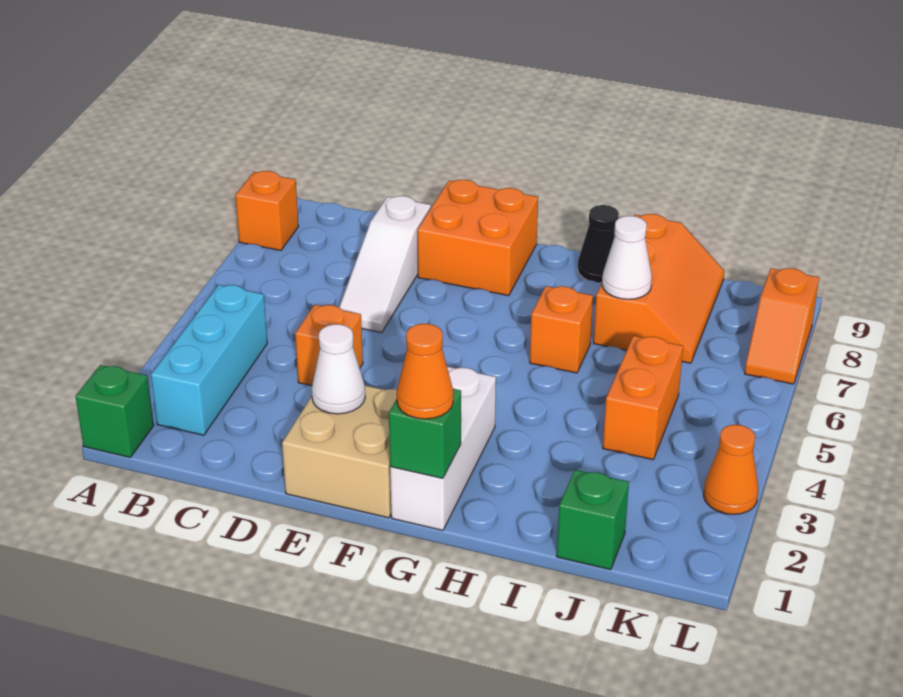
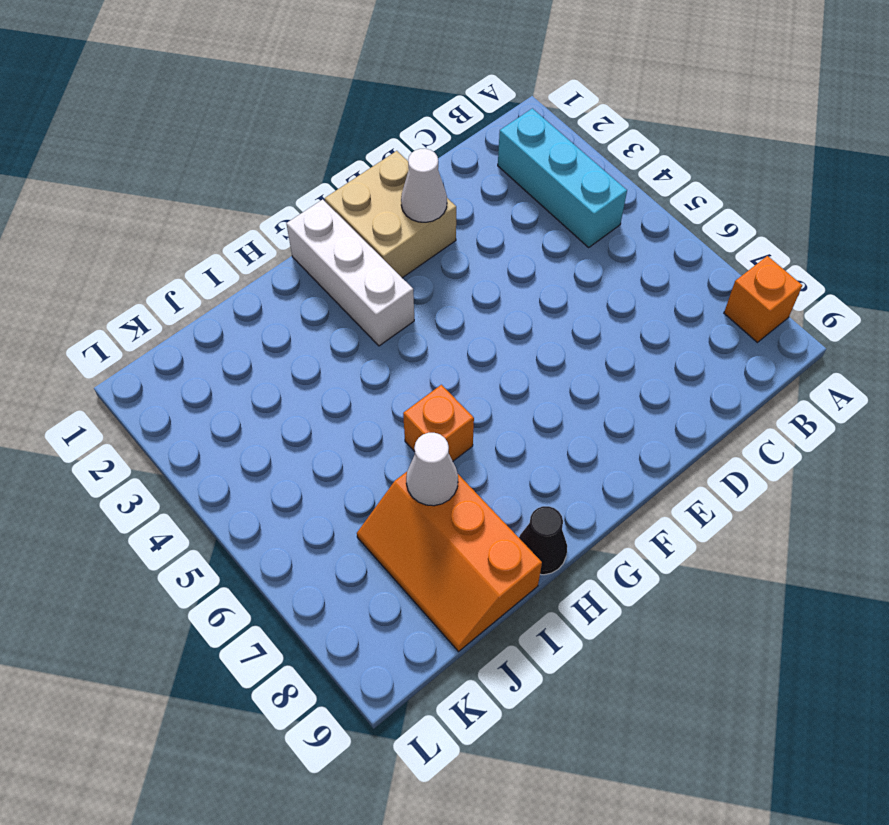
none -> green brick A1 level 1
none -> orange brick D4 level 1
none -> white slope D6:D8 level 1 top 8

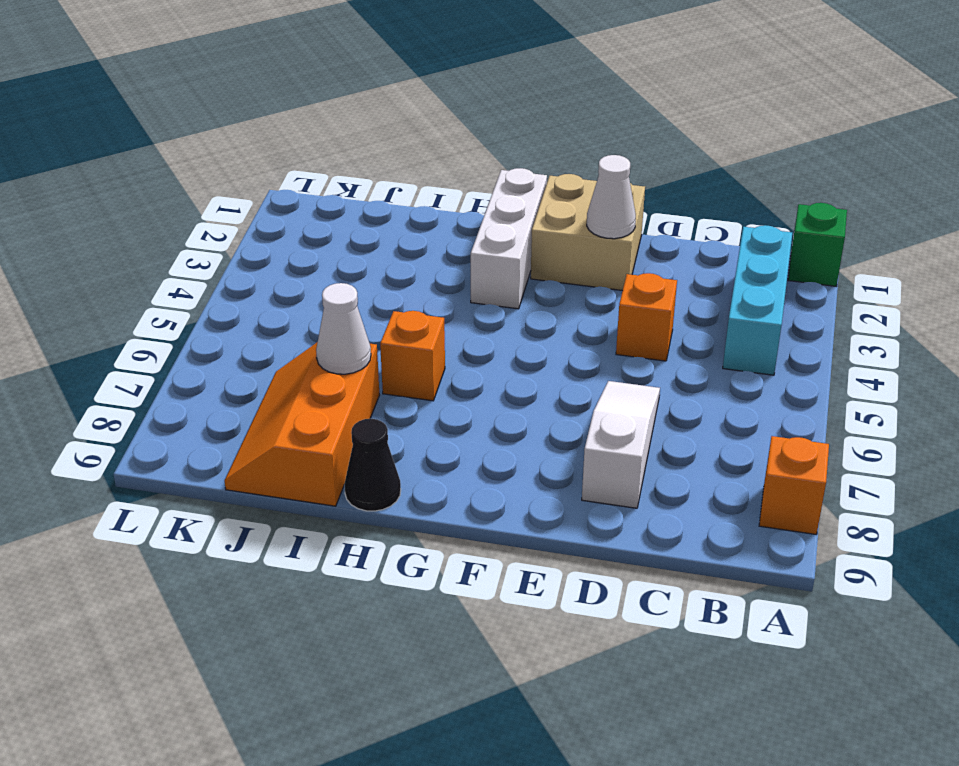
none -> orange brick E8:F9 level 1
none -> green brick J1 level 1
none -> orange brick J4:J5 level 1

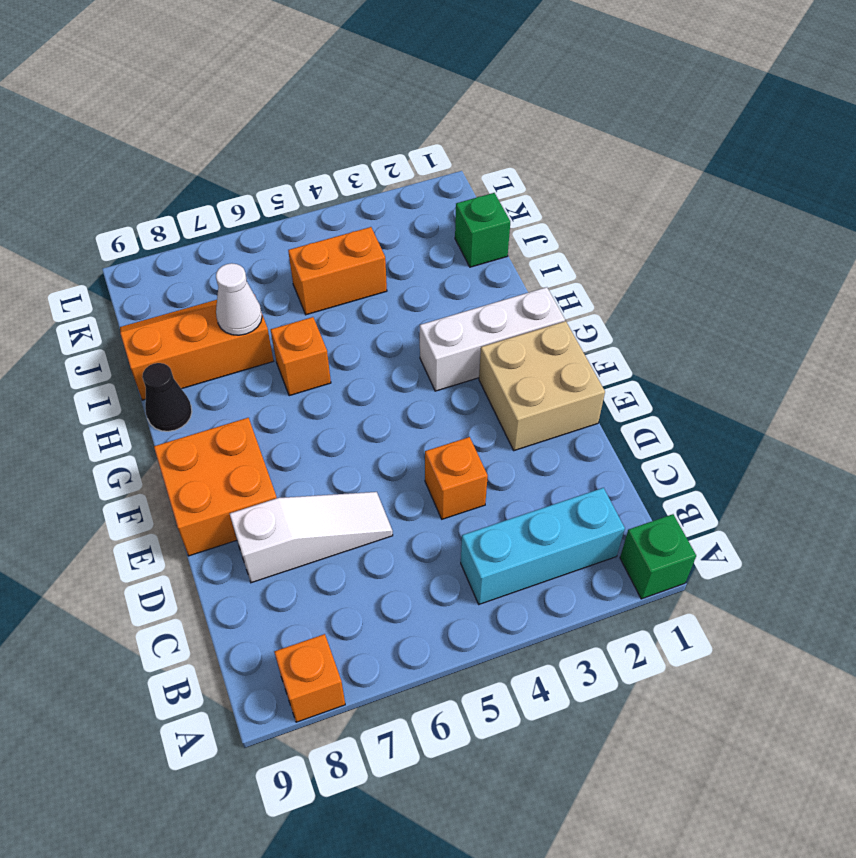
none -> orange cone L3 level 1
none -> orange slope L7:L8 level 1 top 8
none -> white cone E2 level 2

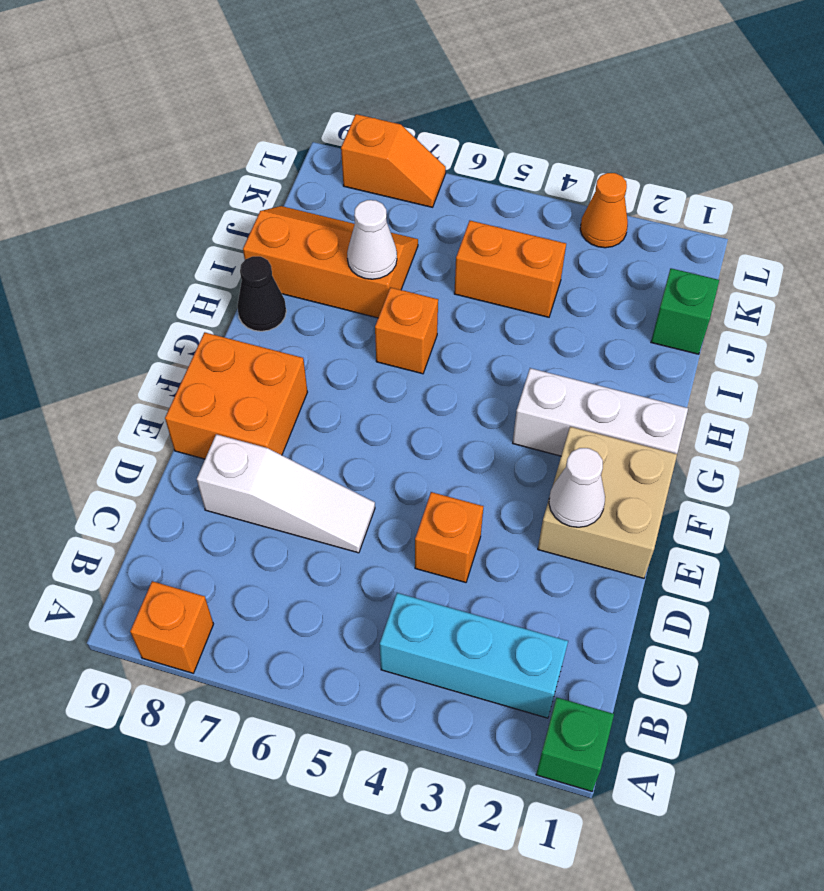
none -> green brick G1 level 2
none -> orange cone G1 level 3

